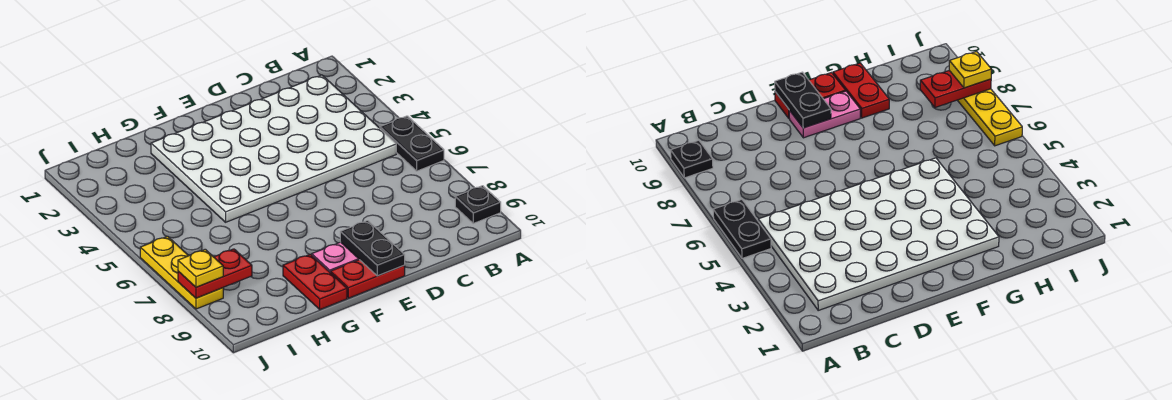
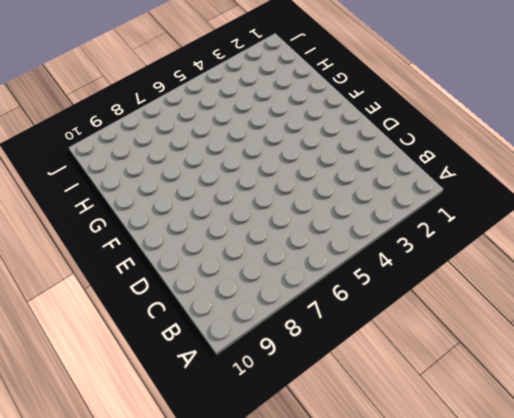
none -> black plate A5:A6 level 1
none -> black plate A9 level 1

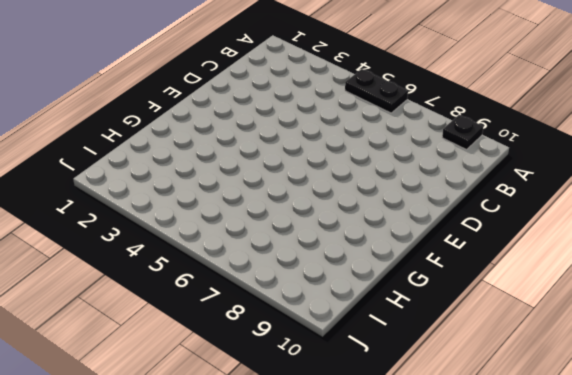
none -> white plate B2:G5 level 1
none -> pink plate E9:F9 level 1

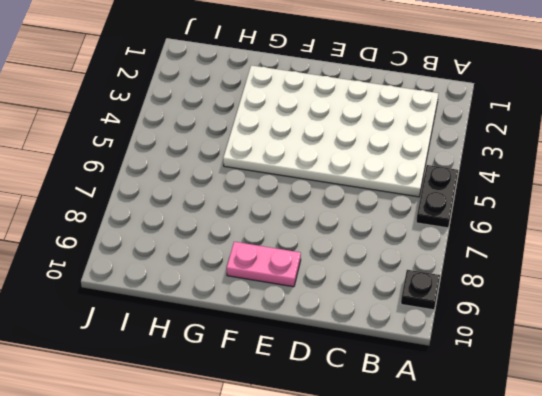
none -> red plate E10:F10 level 1
none -> red plate G9:G10 level 1

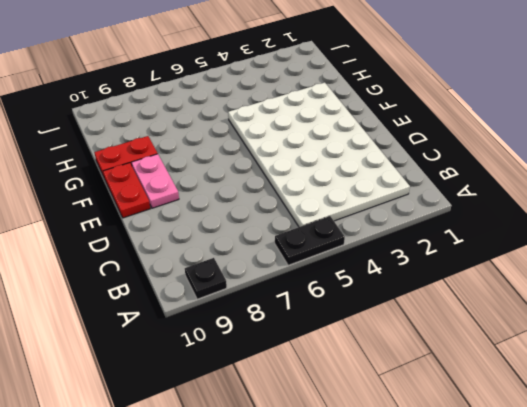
none -> yellow plate J6:J8 level 1
none -> black plate E9:E10 level 2

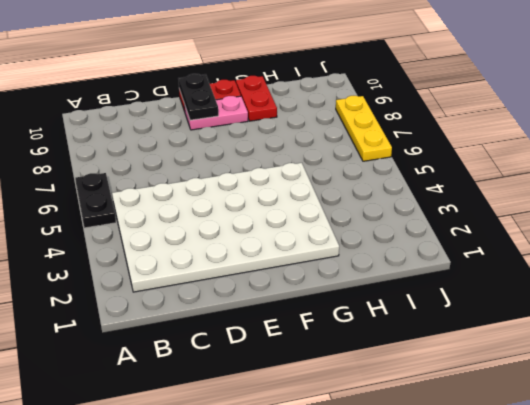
none -> black plate A9 level 1
none -> red plate I8:J8 level 2

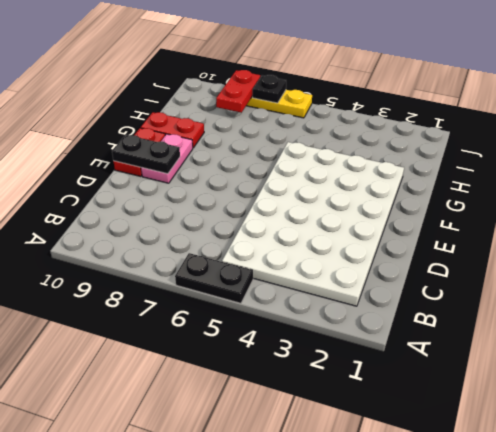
black plate J7 level 2 -> black plate A9 level 1
none -> yellow plate J8 level 3

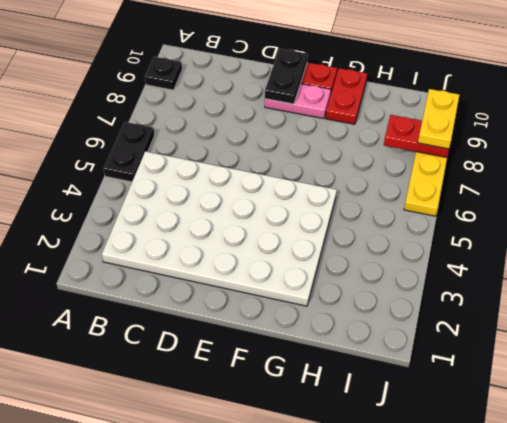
yellow plate J8:J9 level 3 -> yellow plate J8 level 3

